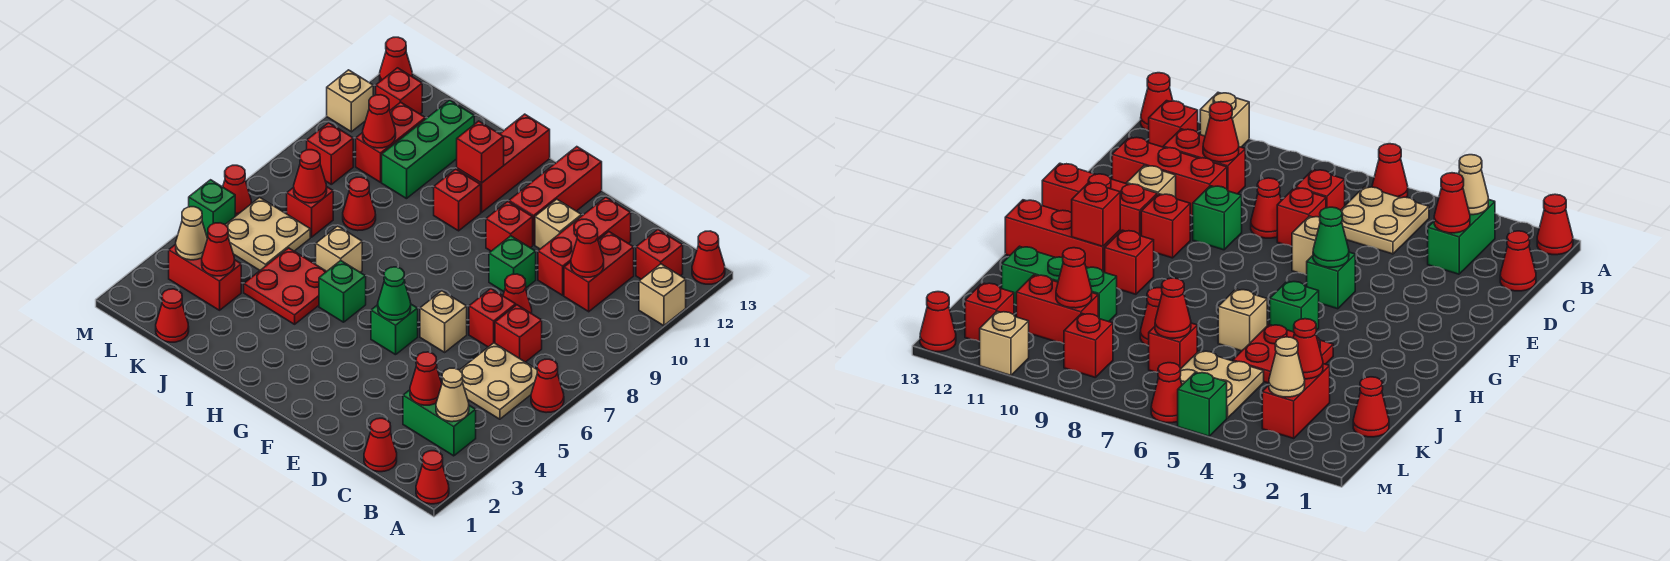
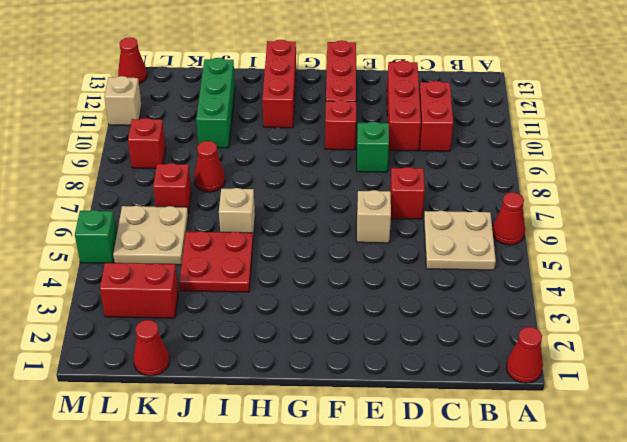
none -> tan brick A11 level 1
none -> red cone A13 level 1
none -> green brick B3:C3 level 1
none -> red brick B12 level 1

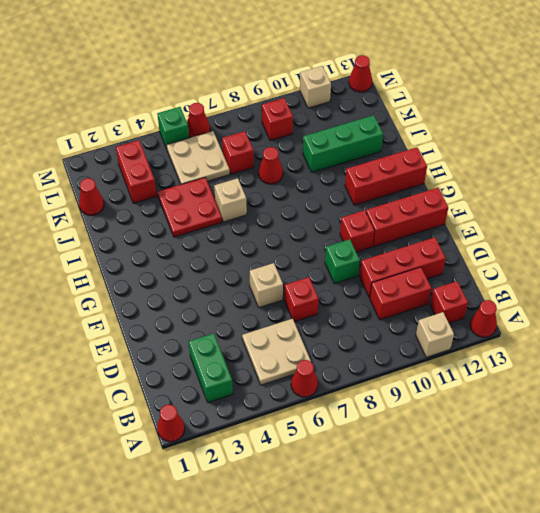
none -> red cone C1 level 1
none -> red brick C7 level 1
none -> red cone D8 level 1
none -> tan brick E11 level 1

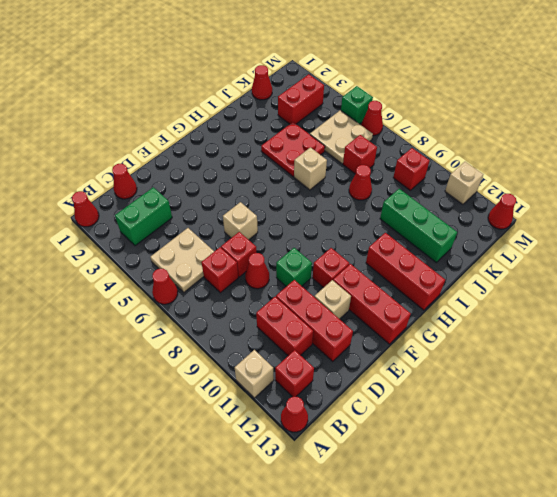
none -> green brick F5 level 1
none -> green brick H5 level 1
none -> red brick H10 level 1
none -> red brick K10:K11 level 1

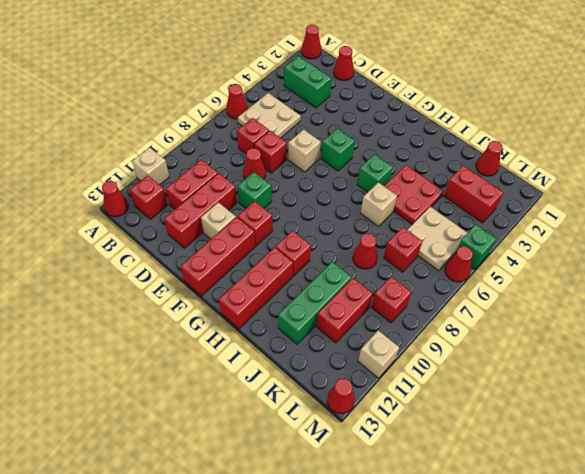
none -> red brick L12 level 1
none -> tan cone B3 level 2
none -> red cone C3 level 2
none -> red cone C10 level 2

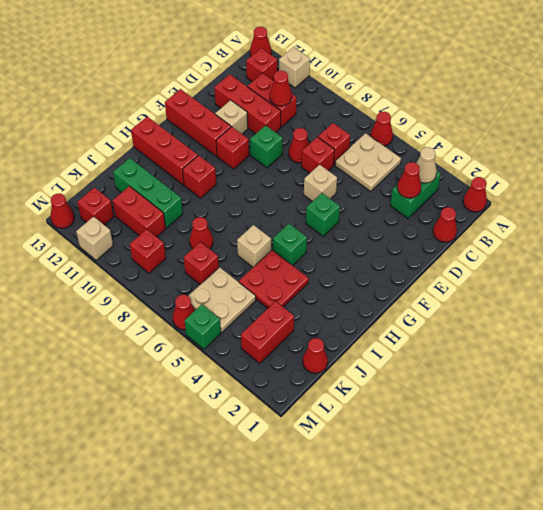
none -> green cone F5 level 2
none -> red brick H11 level 2
none -> red cone K3 level 2
none -> red cone K7 level 2

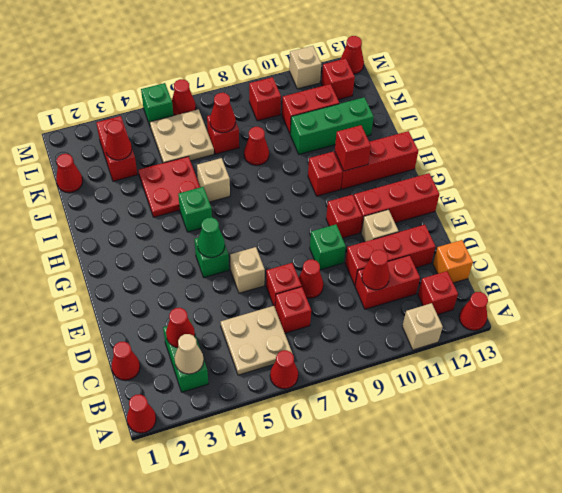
orange brick C13 level 1 -> none
none -> red cone K10 level 2
none -> tan cone L3 level 2

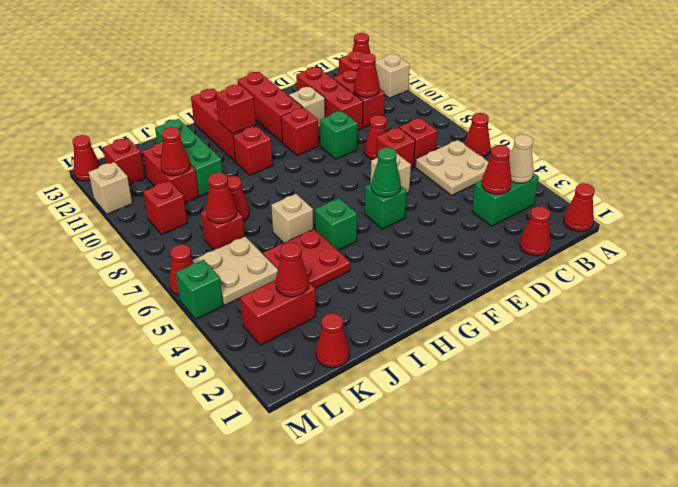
none -> tan cone L3 level 2

